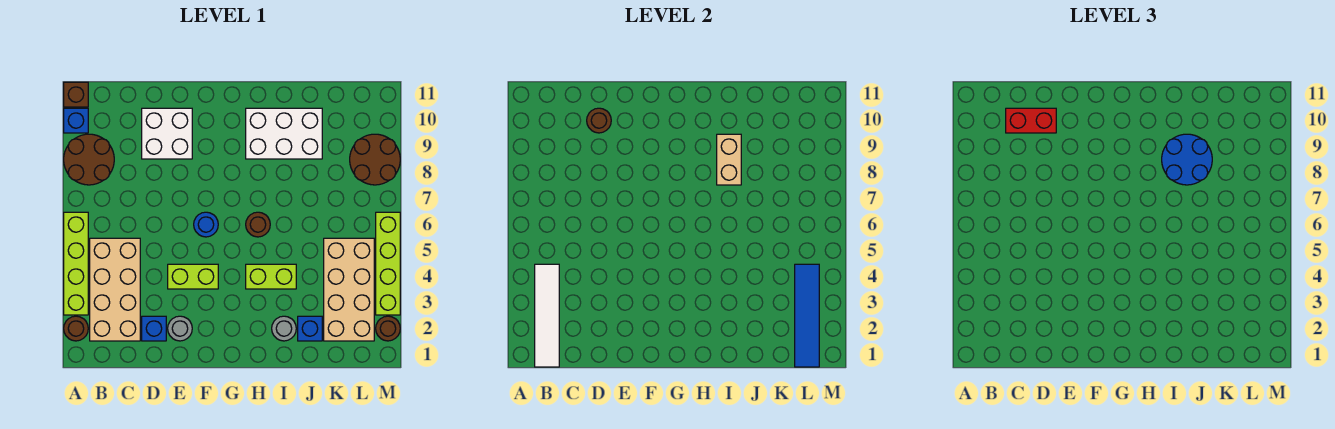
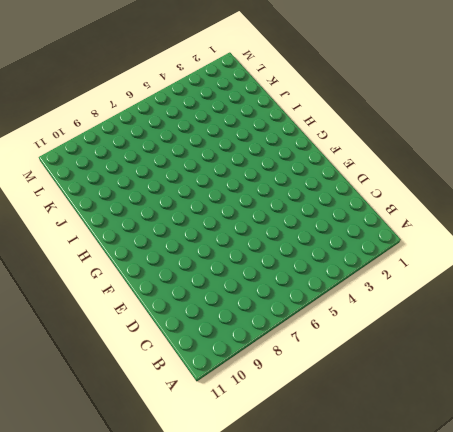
none -> brown round brick A2 level 1
none -> lime brick A3:A6 level 1
none -> brown round brick A8:B9 level 1

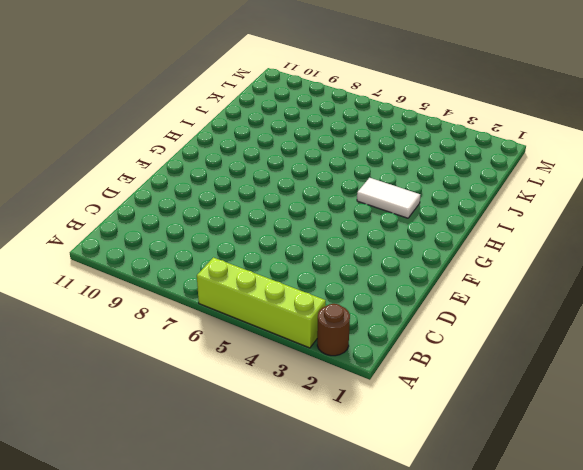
white tile H3:H4 level 1 -> lime brick H4:I4 level 1
none -> brown round brick A8:B9 level 1
none -> blue brick A10 level 1
none -> brown brick A11 level 1

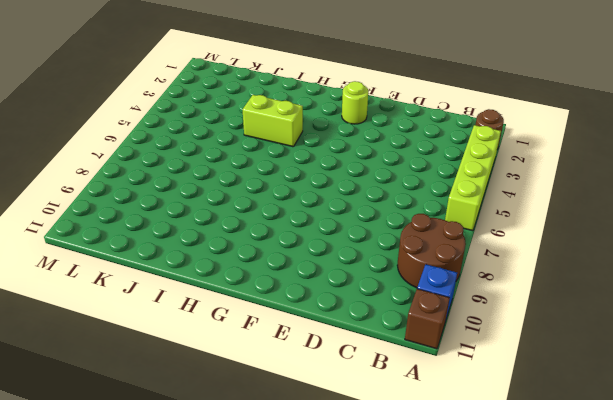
lime round brick F2 level 1 -> none
none -> tan brick B2:C5 level 1
none -> blue brick D2 level 1
none -> white brick D9:E10 level 1

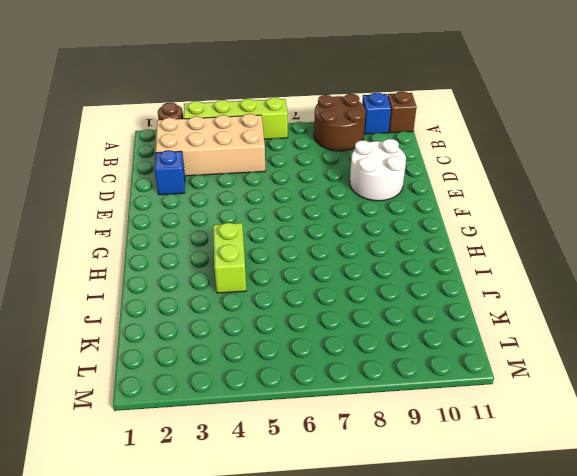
white round brick D9:E10 level 1 -> white brick D9:E10 level 1
none -> grey round brick E2 level 1
none -> lime brick E4:F4 level 1
none -> blue round brick F6 level 1

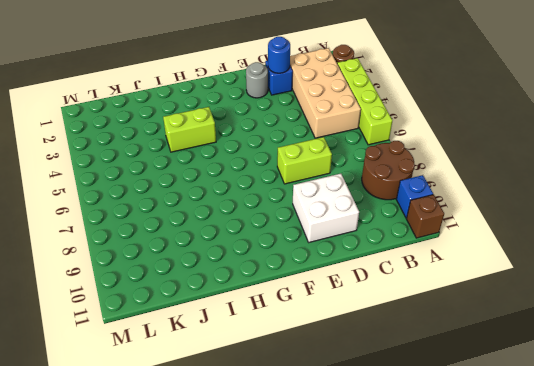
blue round brick D2 level 2 -> blue round brick F6 level 1
lime brick D7:E7 level 1 -> lime brick E4:F4 level 1
none -> brown round brick H6 level 1
none -> white brick H9:J10 level 1
none -> grey round brick I2 level 1

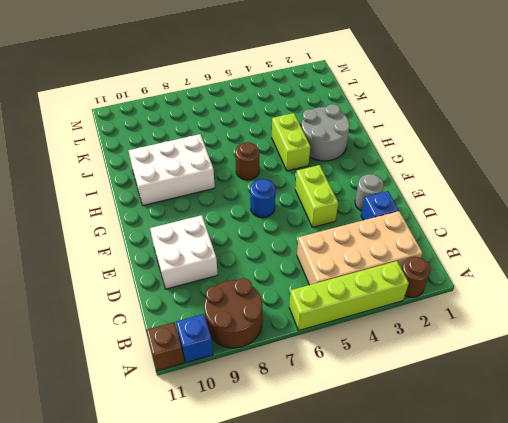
grey round brick H2:I3 level 1 -> grey round brick I2 level 1
white brick H8:I10 level 1 -> white brick H9:J10 level 1
none -> blue brick J2 level 1
none -> tan brick K2:L5 level 1
none -> brown round brick L8:M9 level 1

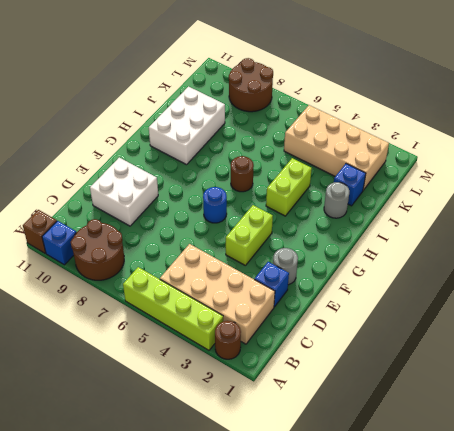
none -> brown round brick M2 level 1
none -> lime brick M3:M6 level 1
none -> white tile B1:B4 level 2

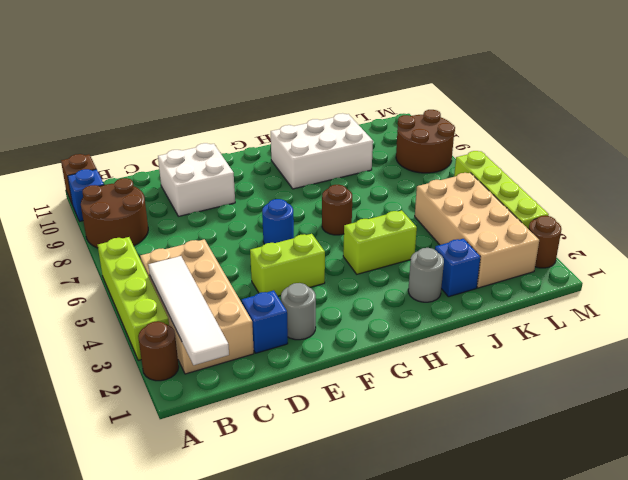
none -> brown round brick D10 level 2
none -> tan brick I8:I9 level 2
none -> blue tile L1:L4 level 2

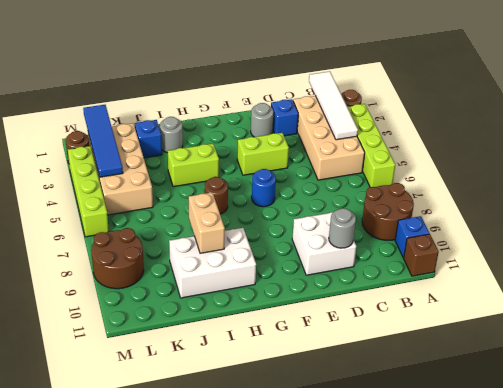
grey round brick D10 level 2 -> brown round brick D10 level 2
none -> red brick C10:D10 level 3
none -> blue round brick I8:J9 level 3

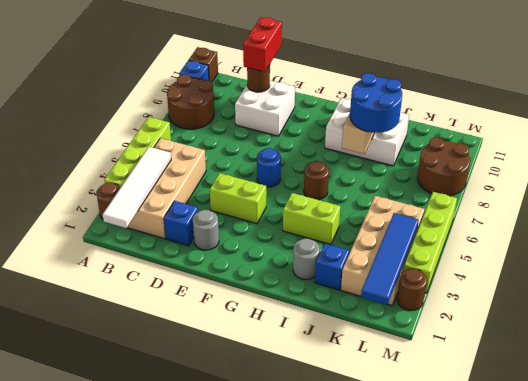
red brick D10:D11 level 3 -> red brick C10:D10 level 3

